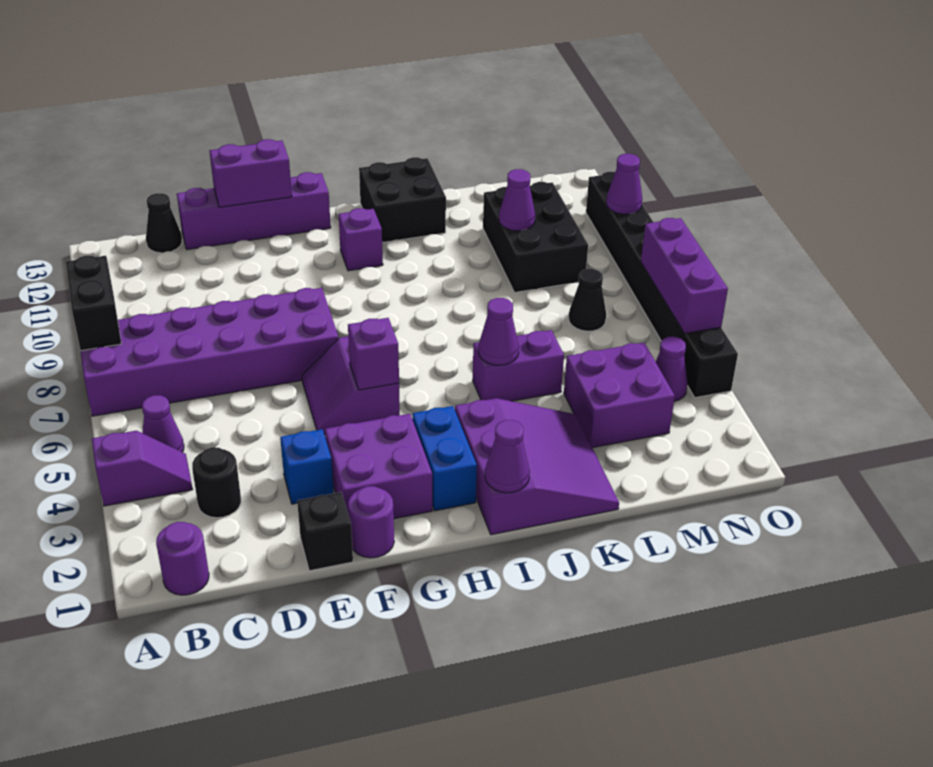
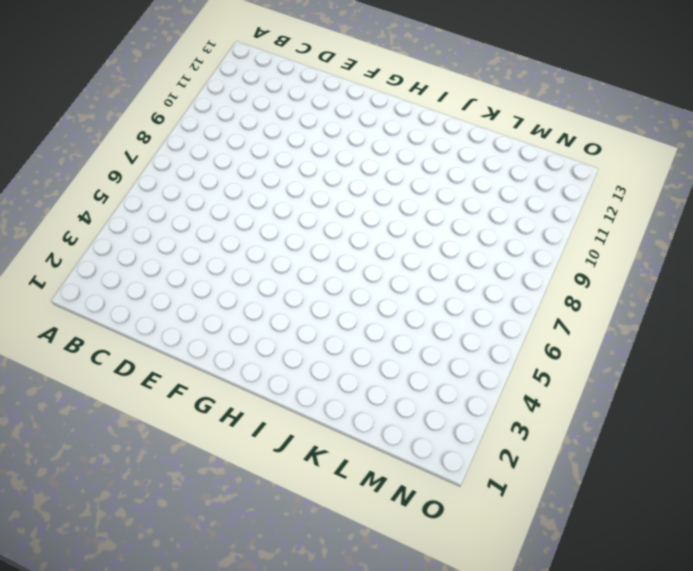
none -> purple slope A4:B4 level 1 top A
none -> purple brick A7:F8 level 1
none -> purple round brick B1 level 1
none -> purple cone B5 level 1

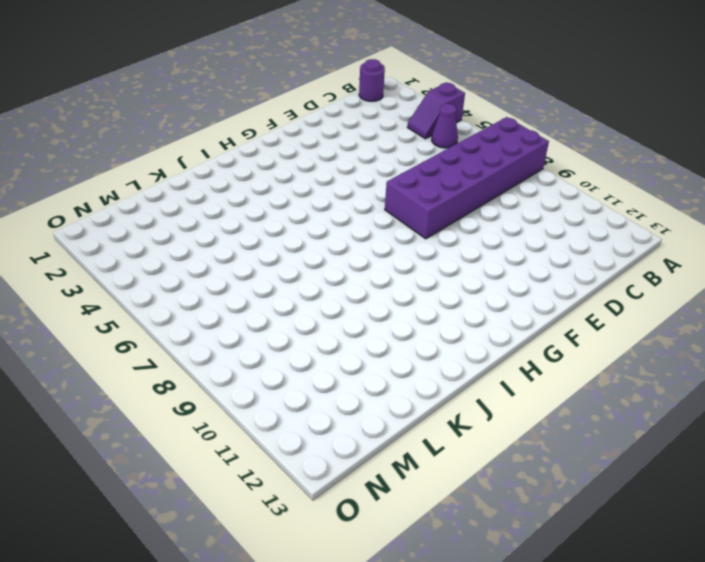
none -> black round brick C3 level 1
none -> black cone C13 level 1
none -> purple brick D13:G13 level 1
none -> black brick E1 level 1

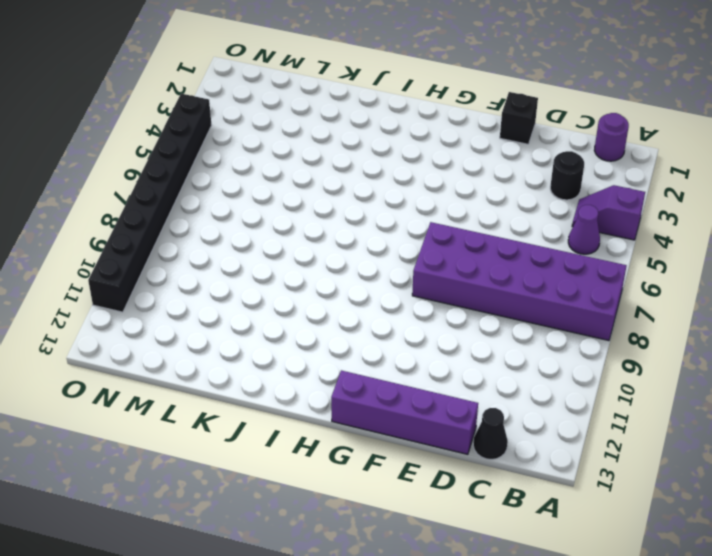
none -> blue brick E3 level 1
none -> purple round brick F1 level 1
none -> purple brick F2:G3 level 1
none -> purple slope F5:G6 level 1 top G

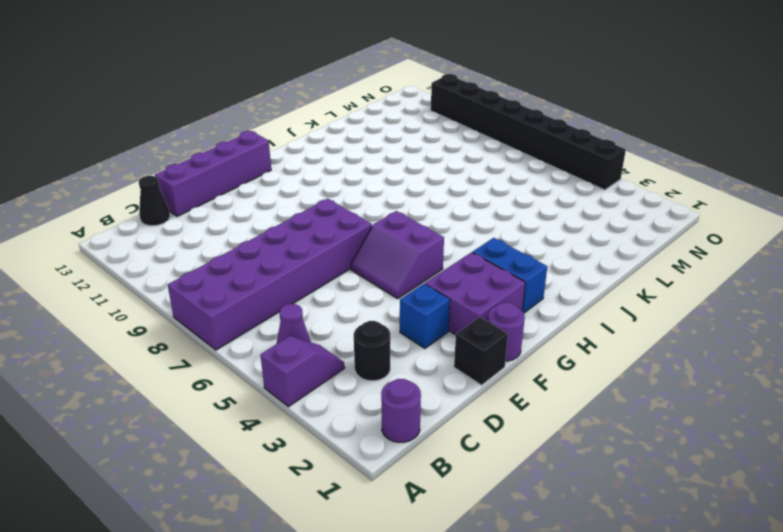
none -> purple brick H11 level 1
none -> purple slope I1:K3 level 1 top I
none -> black brick I12:J13 level 1
none -> purple brick J5:K5 level 1

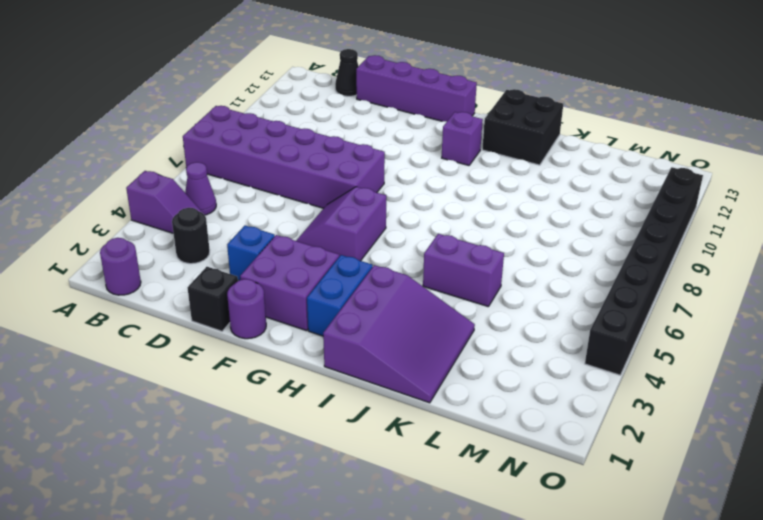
none -> purple brick L3:M4 level 1
none -> black brick L9:M11 level 1
none -> black cone M7 level 1
none -> purple cone N4 level 1

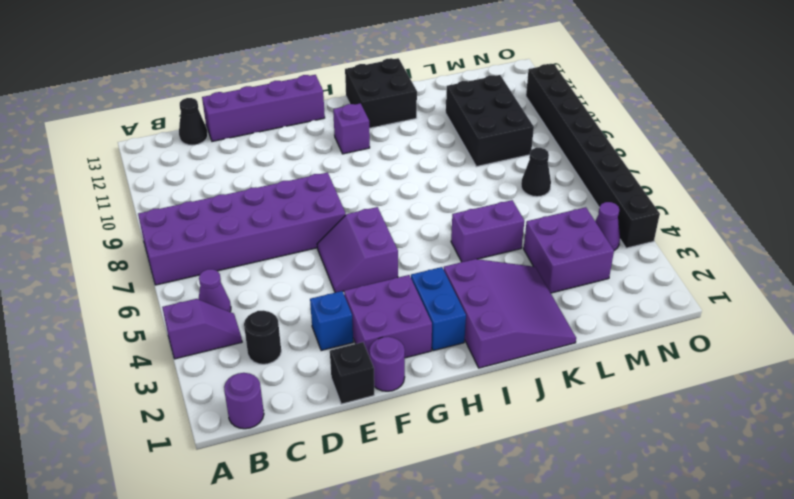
none -> black brick A8:A9 level 2
none -> purple brick E13:F13 level 2
none -> purple brick G5 level 2
none -> purple cone I1 level 2

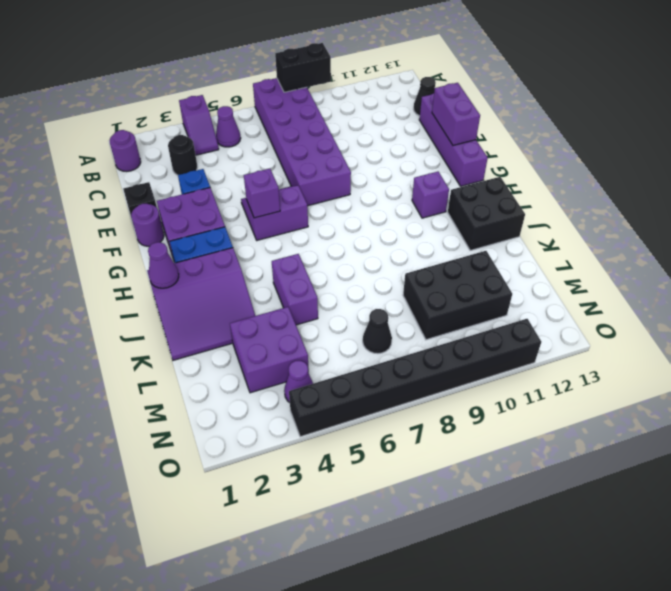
none -> purple cone J5 level 2
none -> purple cone L10 level 2
none -> purple brick O5:O7 level 2
none -> purple cone O10 level 2

